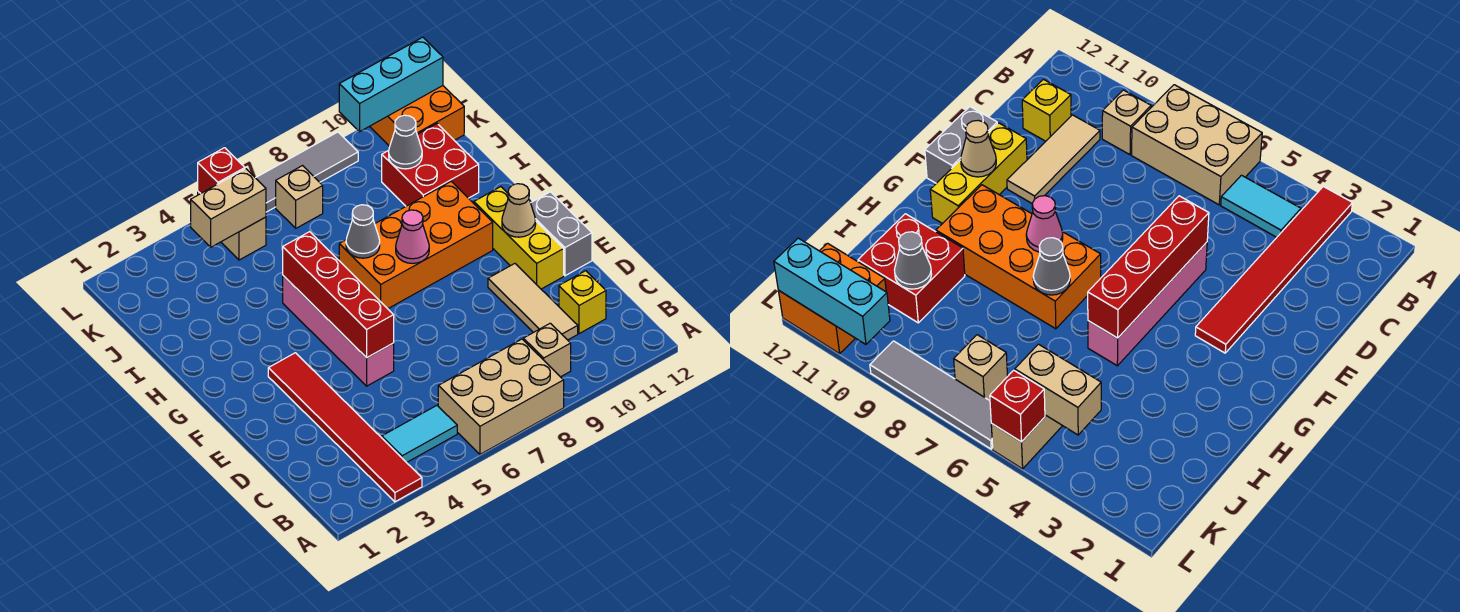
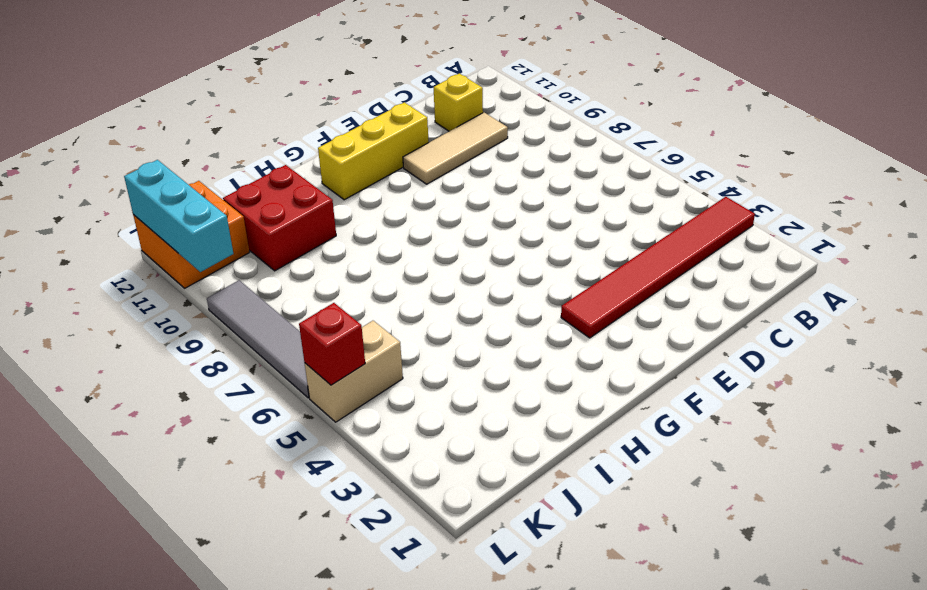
none -> tan brick A6:B8 level 1
none -> cyan tile B4:B5 level 1
none -> tan brick B9 level 1

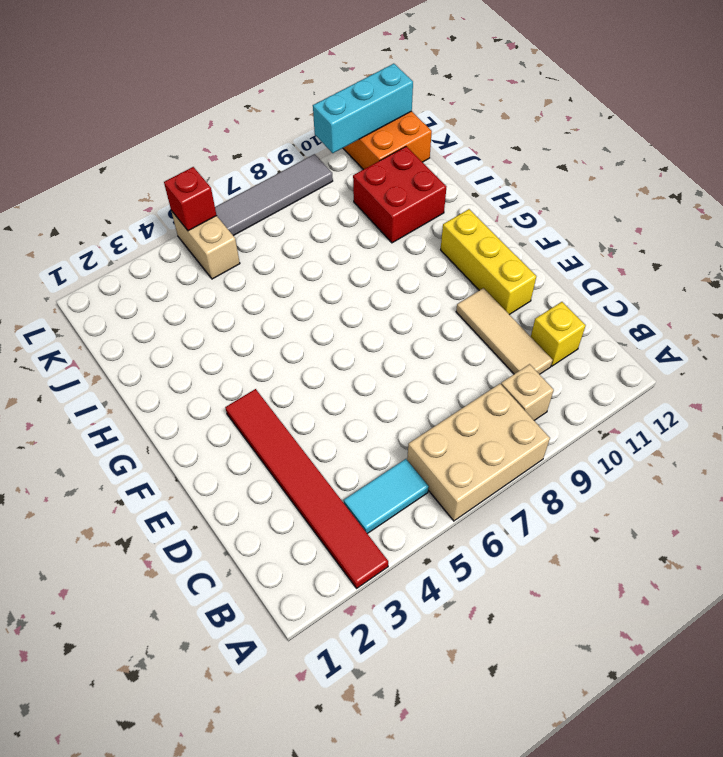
none -> pink brick E5:H5 level 1
none -> grey brick E12:F12 level 1
none -> orange brick G7:H10 level 1

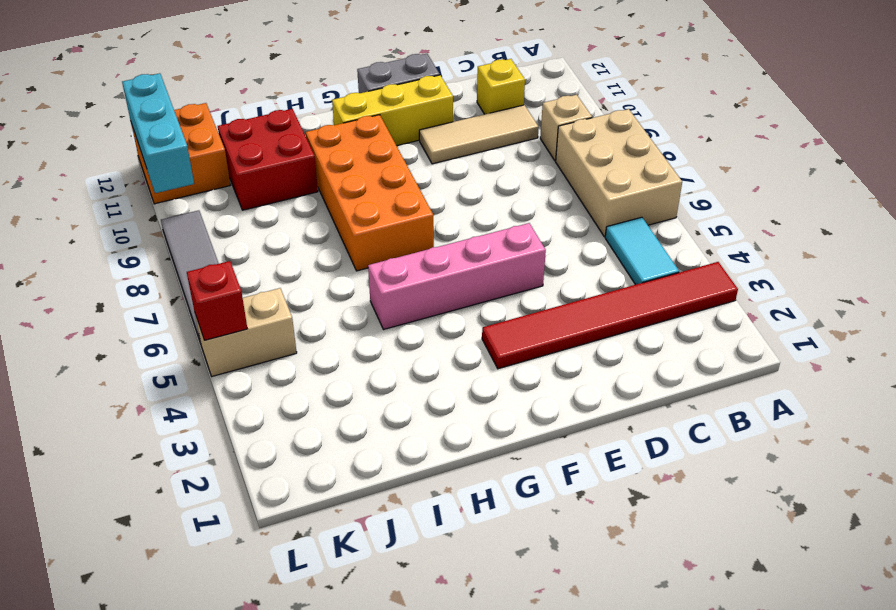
none -> tan brick K7 level 1
none -> red brick E5:H5 level 2
none -> tan cone F11 level 2

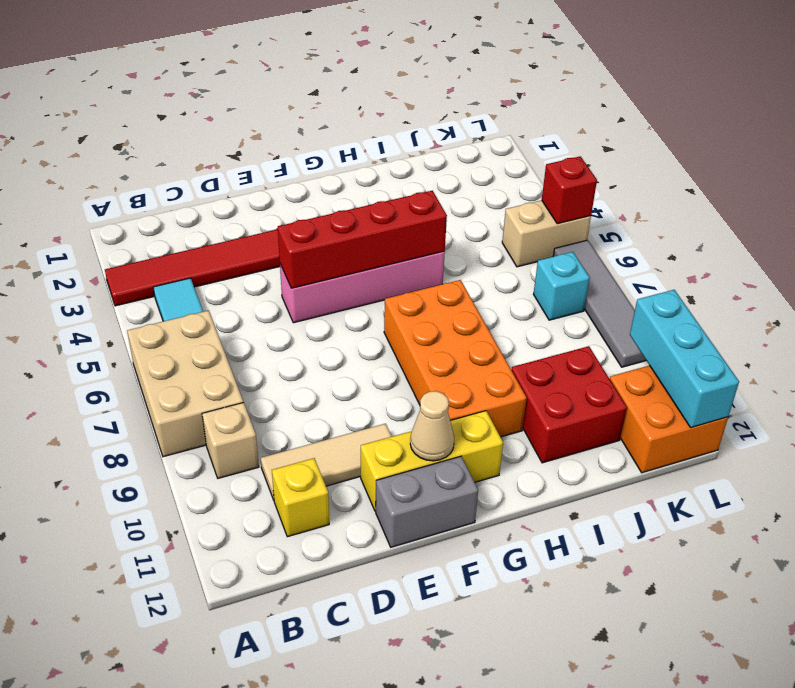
cyan brick K7 level 1 -> tan brick K7 level 1
none -> pink cone G8 level 2
none -> grey cone H7 level 2
none -> grey cone J10 level 2

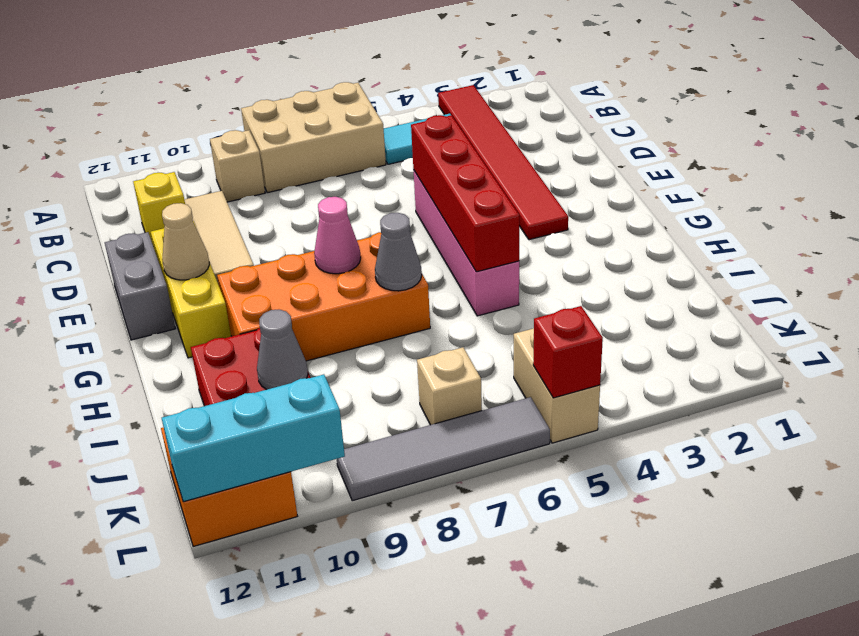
none -> tan brick K4:K5 level 2

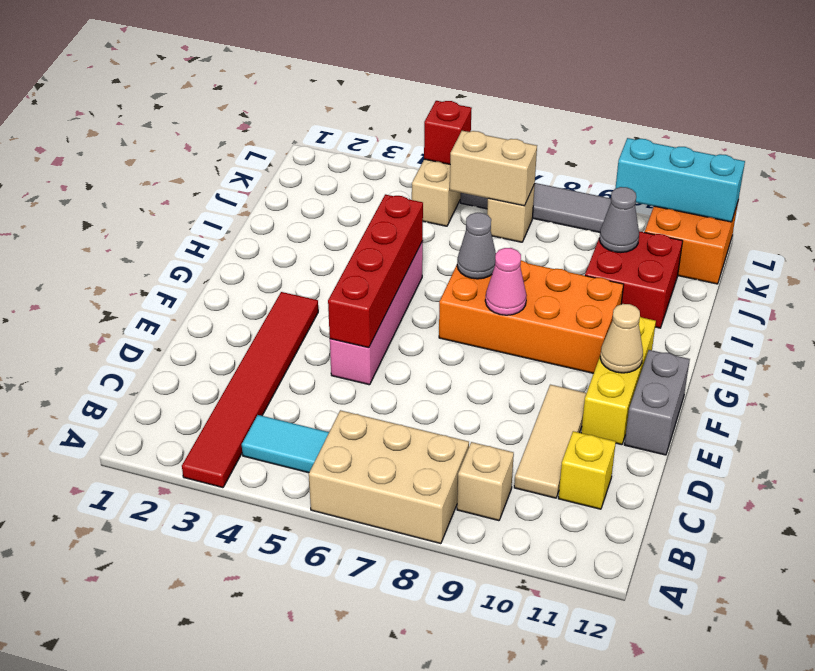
tan brick K6:K7 level 2 -> tan brick K4:K5 level 2

